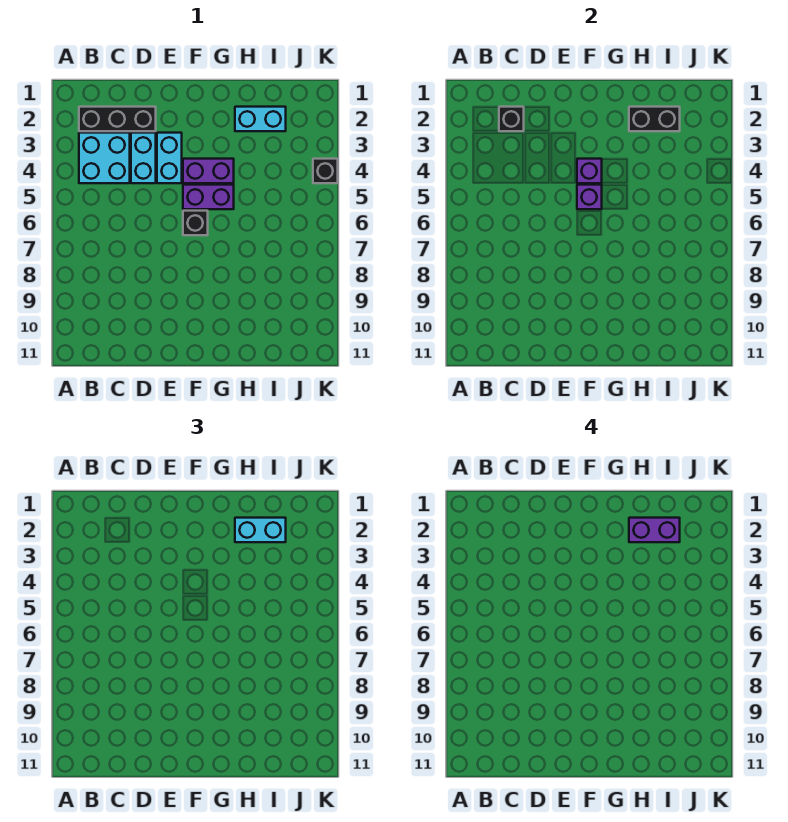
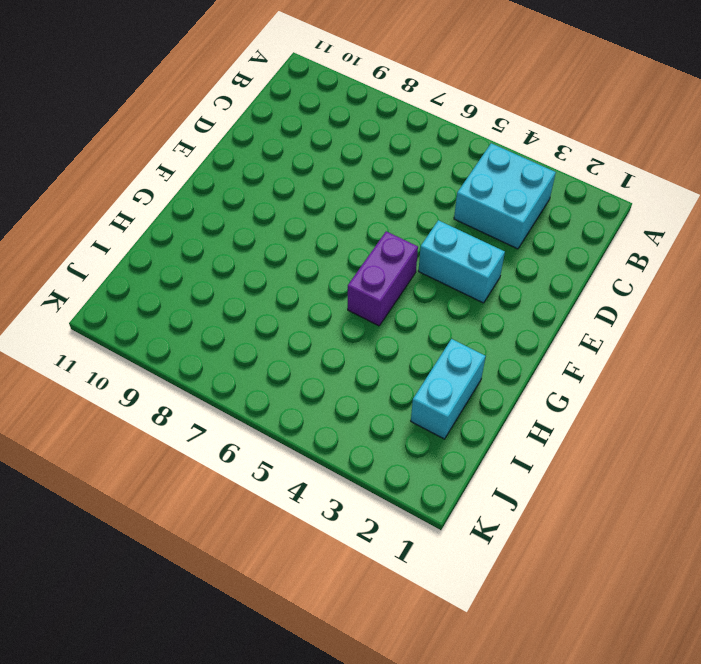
none -> black brick B2:D2 level 1
none -> cyan brick D3:D4 level 1
none -> purple brick F4:G4 level 1

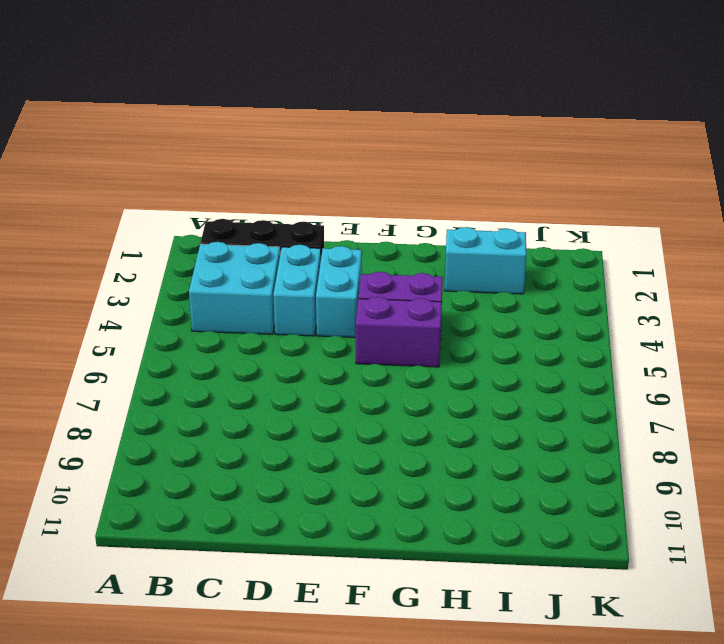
none -> black brick F6 level 1
none -> black brick K4 level 1
none -> black brick C2 level 2

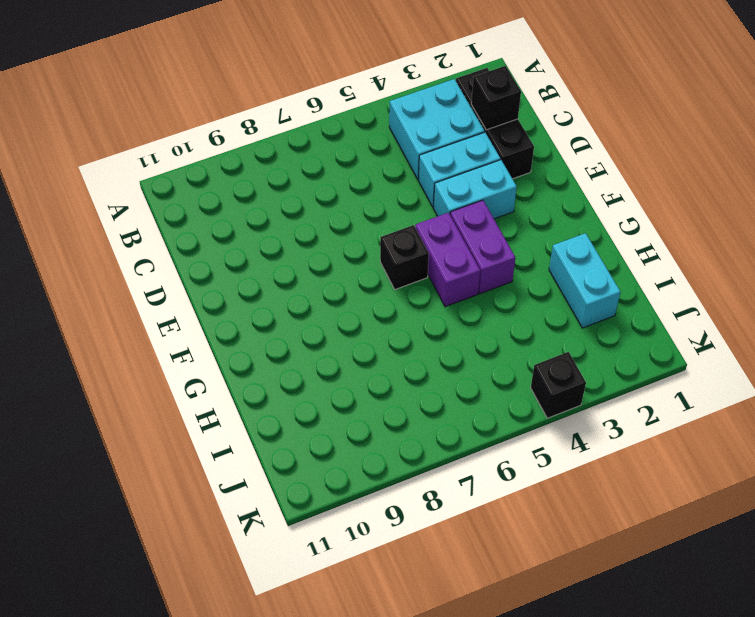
none -> purple brick F4 level 2
none -> purple brick F5 level 2
none -> black brick H2:I2 level 2

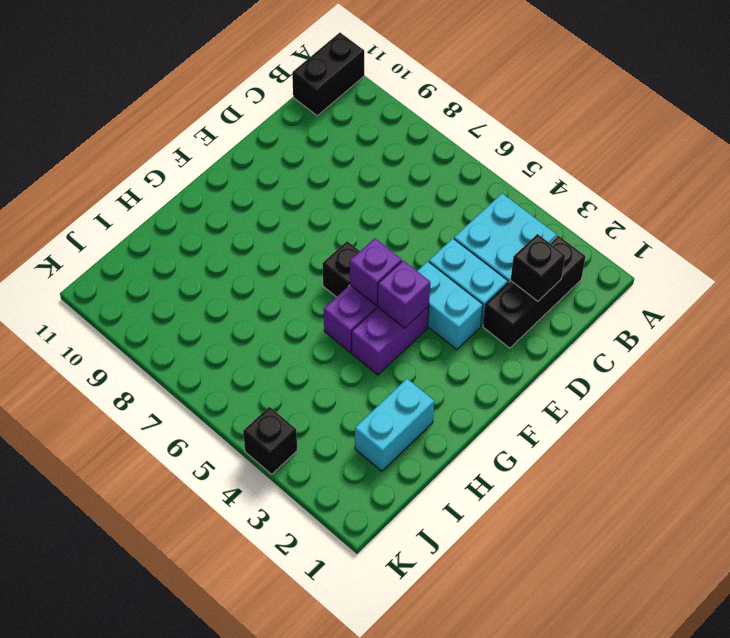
black brick A11:B11 level 1 -> black brick H2:I2 level 2
none -> cyan brick H2:I2 level 3
none -> purple brick H2:I2 level 4

